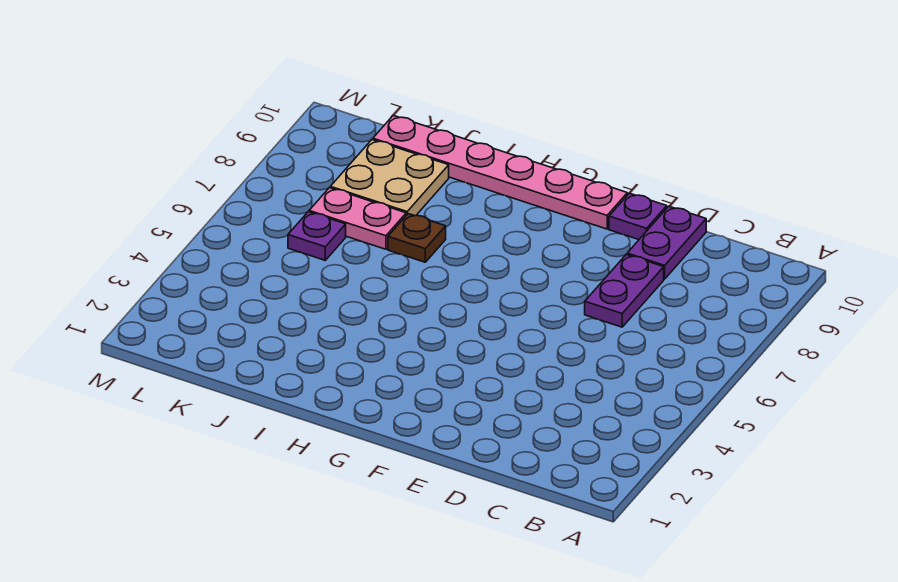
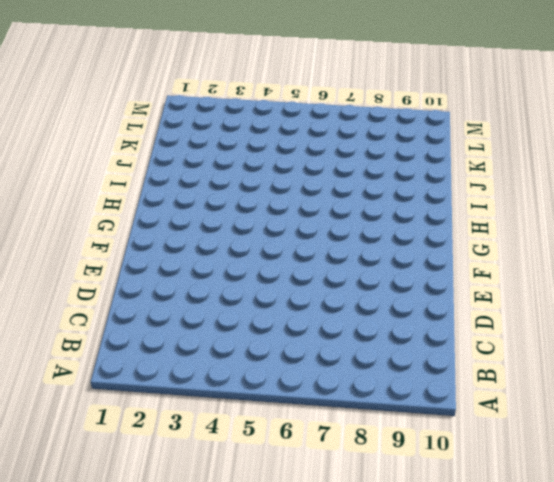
none -> purple plate D7:D8 level 1
none -> purple plate D9:D10 level 1

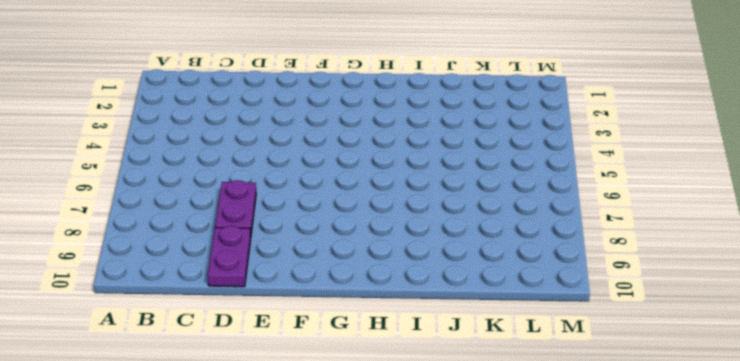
none -> purple plate E10 level 1
none -> pink plate F10:K10 level 1

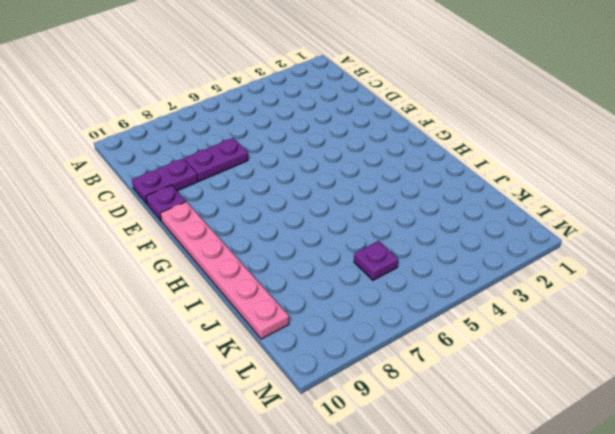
none -> brown plate I7 level 1
none -> pink plate J7:K7 level 1

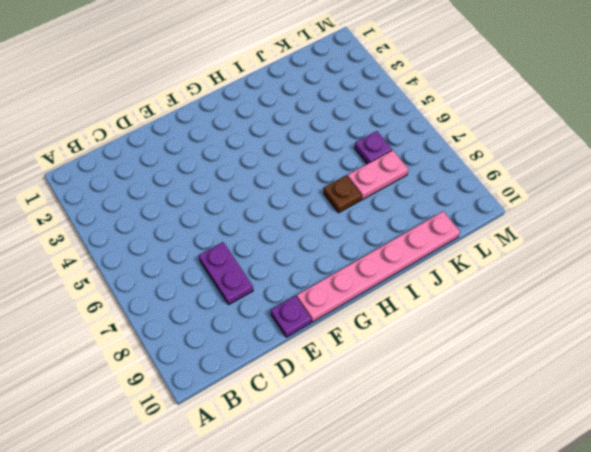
none -> purple plate D9:D10 level 1
none -> tan plate J8:K9 level 1

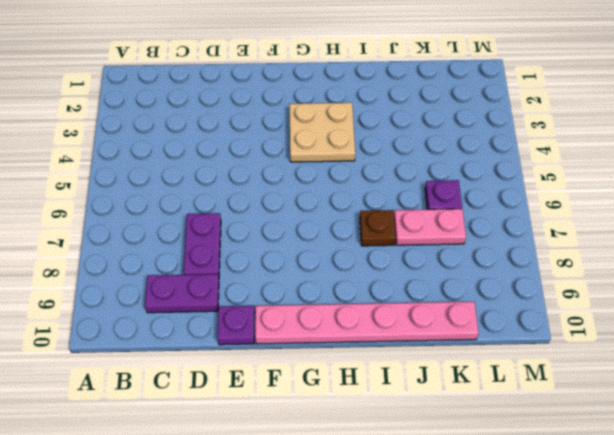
purple plate C9:D9 level 1 -> purple plate D9:D10 level 1
tan plate G3:H4 level 1 -> tan plate J8:K9 level 1

